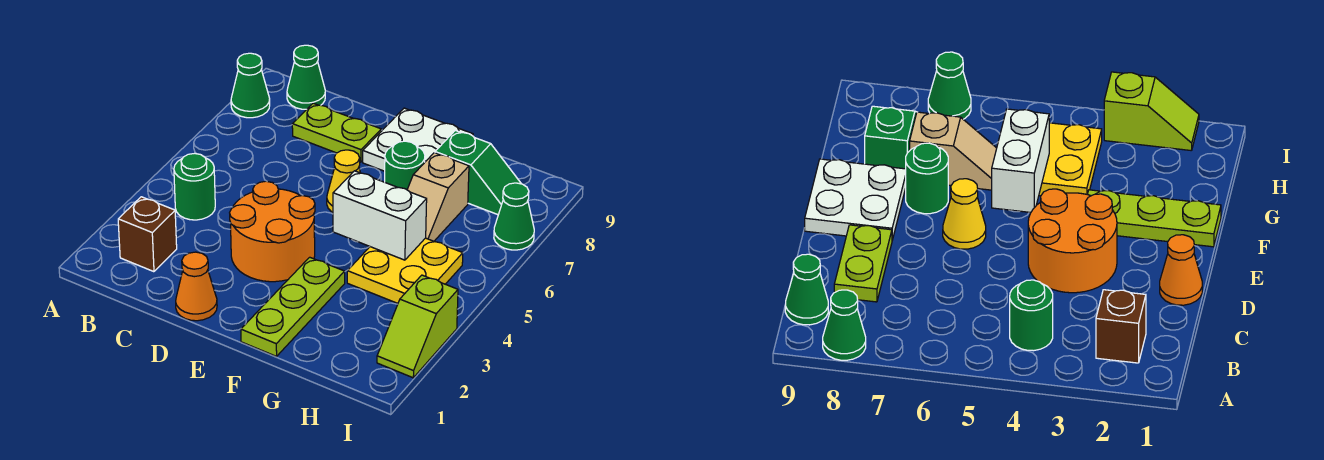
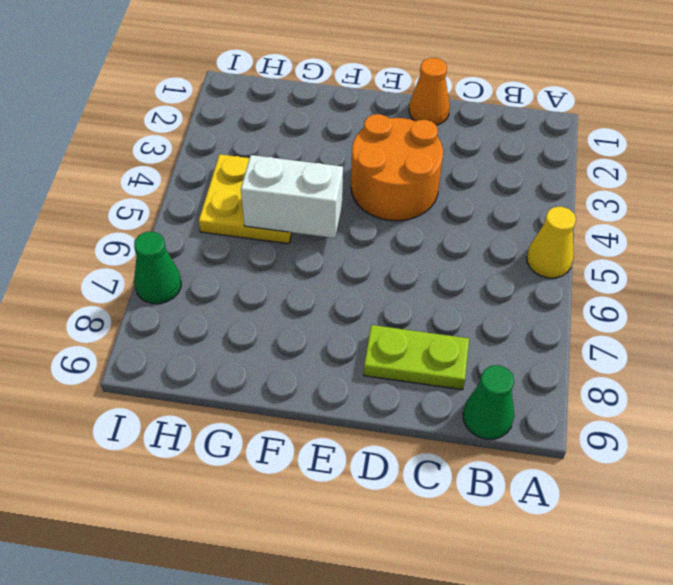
yellow cone A5 level 1 -> yellow cone E6 level 1
none -> green cone A8 level 1
none -> brown brick B2 level 1
none -> green round brick B4 level 1

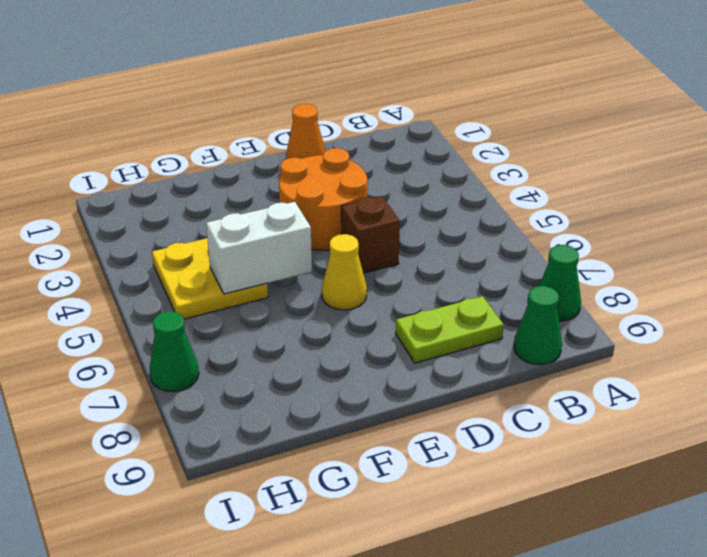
brown brick D5 level 1 -> brown brick B2 level 1
none -> green round brick B4 level 1
none -> white plate E8:F9 level 1
none -> lime plate F1:F3 level 1

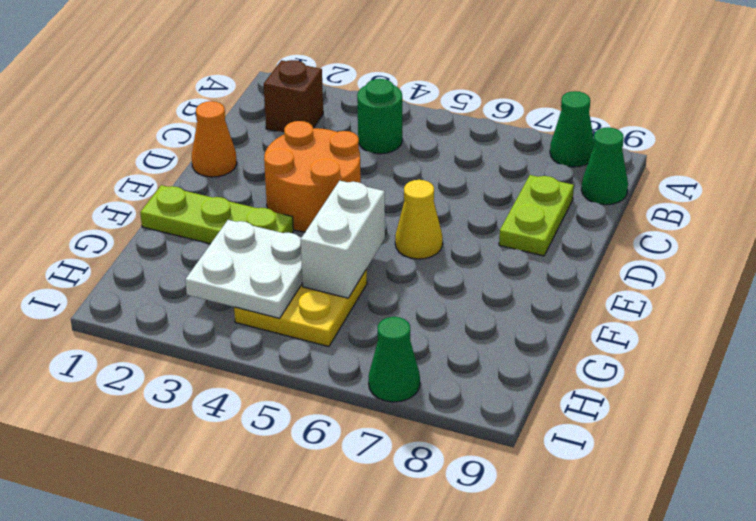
white plate G3:H4 level 2 -> white plate E8:F9 level 1
none -> green round brick F7 level 1
none -> tan slope G6:G7 level 1 top 7
none -> green slope G8:H8 level 1 top G

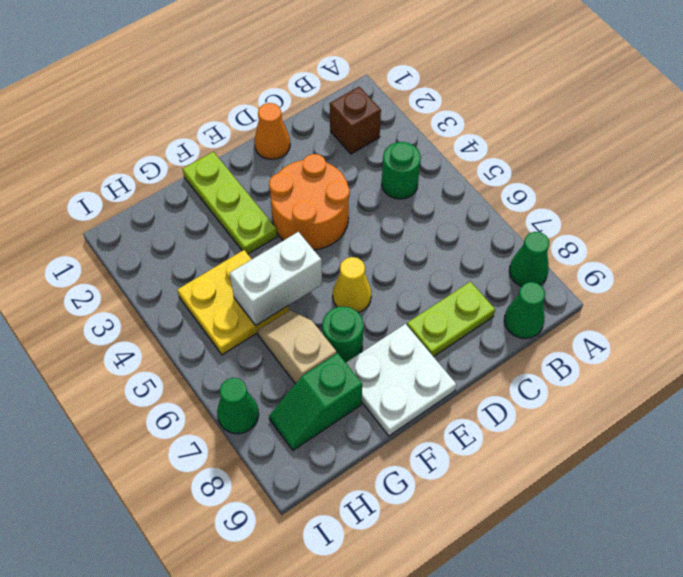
none -> lime slope I2:I3 level 1 top 3

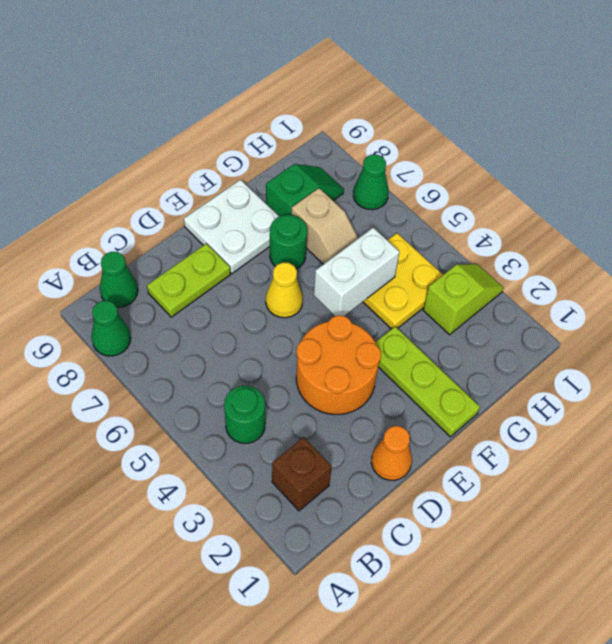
lime slope H3:I3 level 1 top H -> lime slope I2:I3 level 1 top 3

